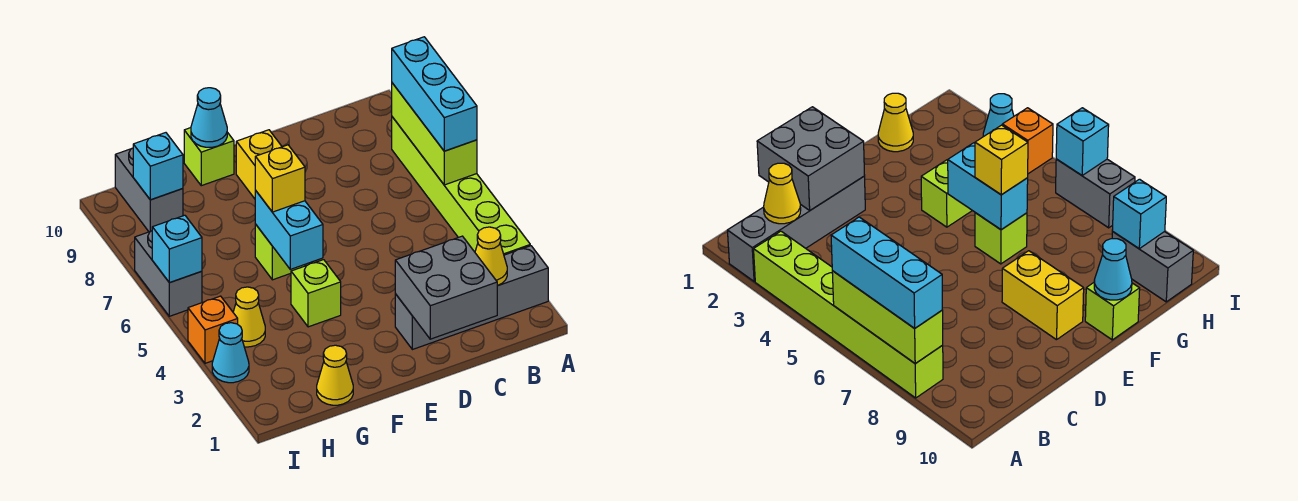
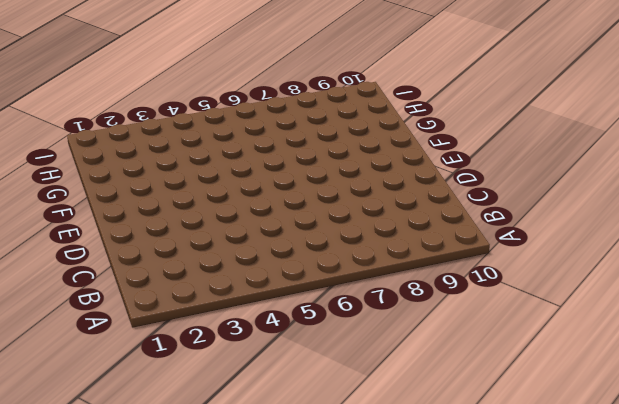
none -> grey brick A2:D2 level 1
none -> lime brick A3:A8 level 1
none -> yellow brick E8:E9 level 1

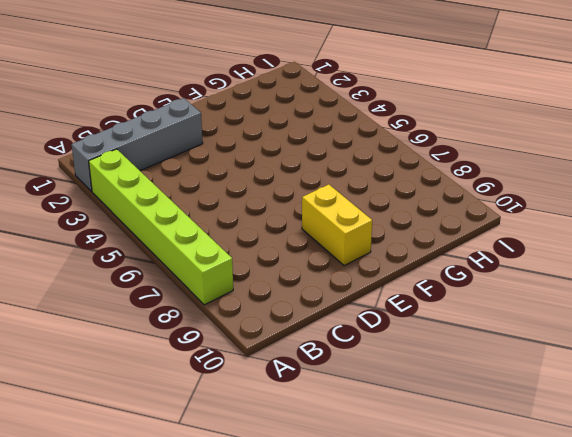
none -> lime brick F4 level 1
none -> lime brick F6 level 1
none -> lime brick F10 level 1

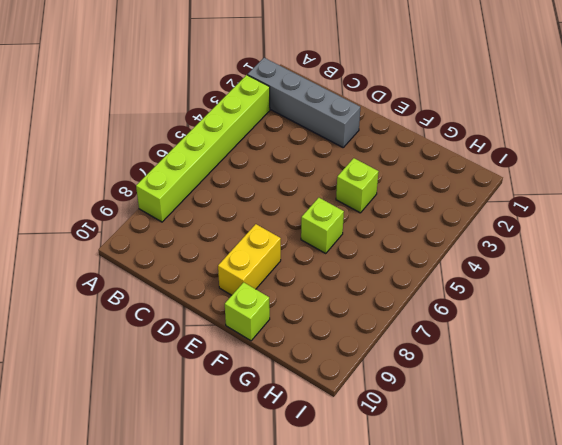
none -> yellow cone G1 level 1
none -> yellow cone H4 level 1
none -> grey brick H9:H10 level 1

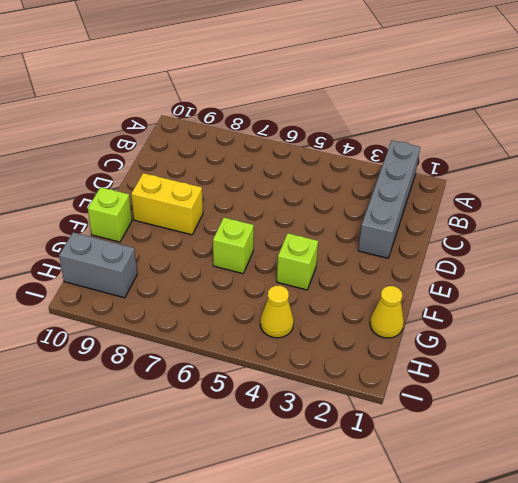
none -> lime brick A3:A8 level 1
none -> cyan cone I3 level 1
none -> orange brick I4 level 1

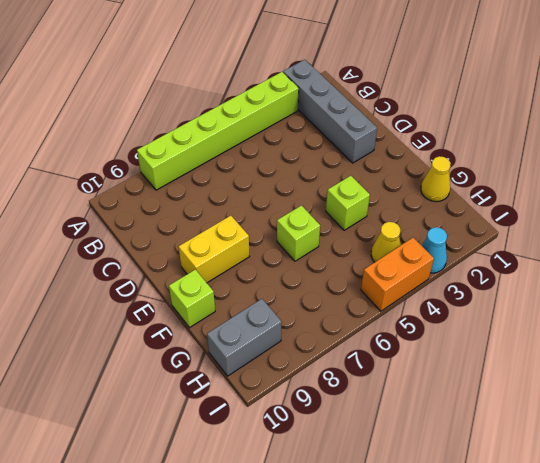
orange brick I4:I5 level 1 -> orange brick I4 level 1
none -> grey brick I6:I7 level 1
none -> lime brick A6:A8 level 2
none -> yellow cone B2 level 2

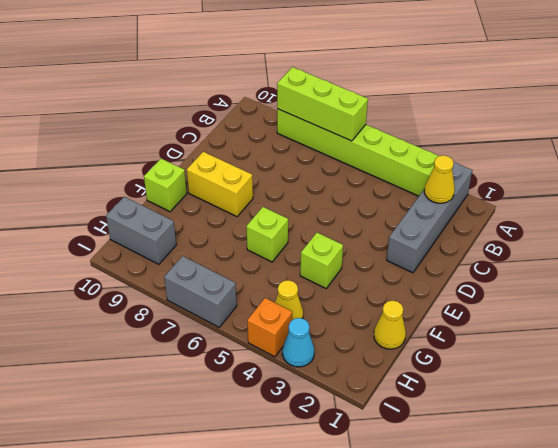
none -> grey brick C1:D2 level 2
none -> cyan brick F5:F6 level 2
none -> cyan cone F10 level 2

